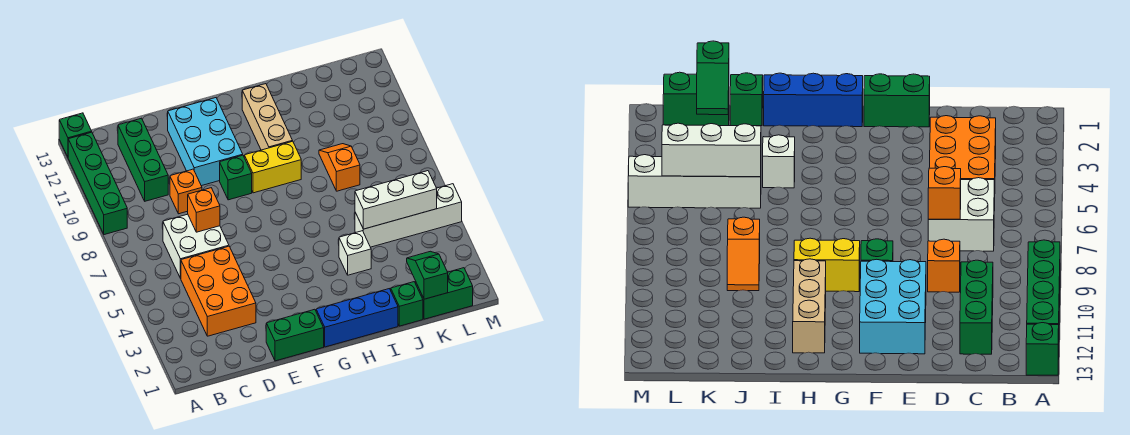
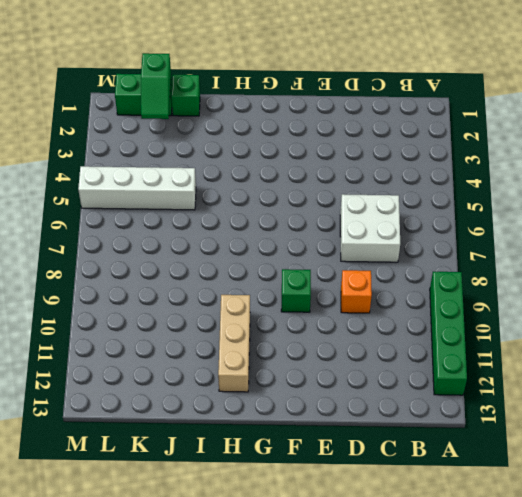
none -> green brick A13 level 1
none -> orange brick C3:D5 level 1
none -> green brick C10:C12 level 1

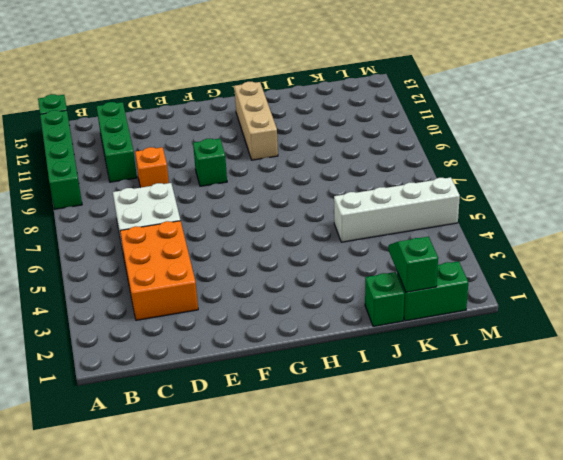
none -> green brick E1:F1 level 1
none -> cyan brick E10:F12 level 1
none -> blue brick G1:I1 level 1

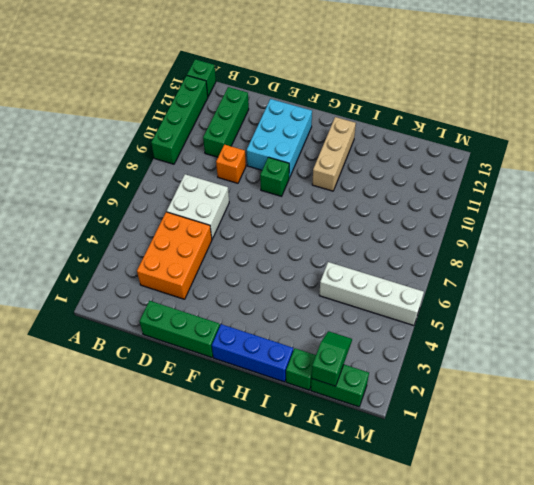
green brick D1:F1 level 1 -> green brick E1:F1 level 1
none -> yellow brick G9:H9 level 1
none -> white brick I4 level 1
none -> orange slope J8:J9 level 1 top 8

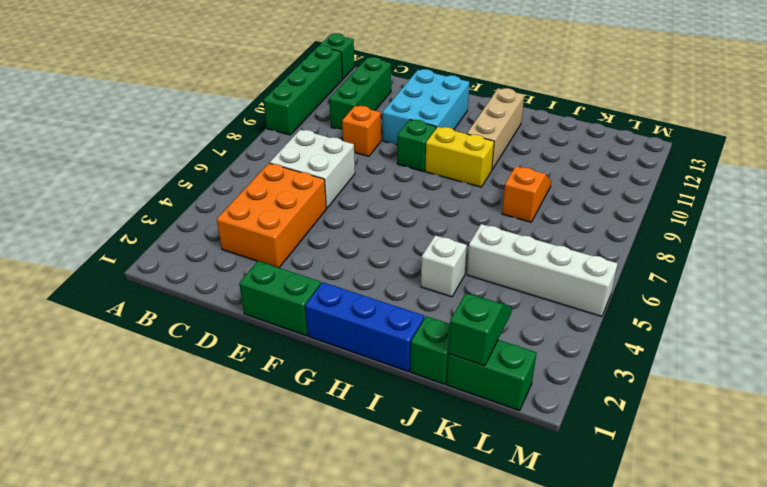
none -> orange brick D7 level 2
none -> white brick J5:L5 level 2

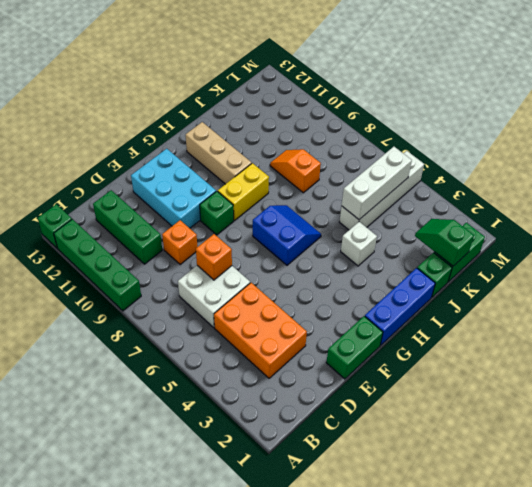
blue slope G6:H7 level 1 top G -> none

